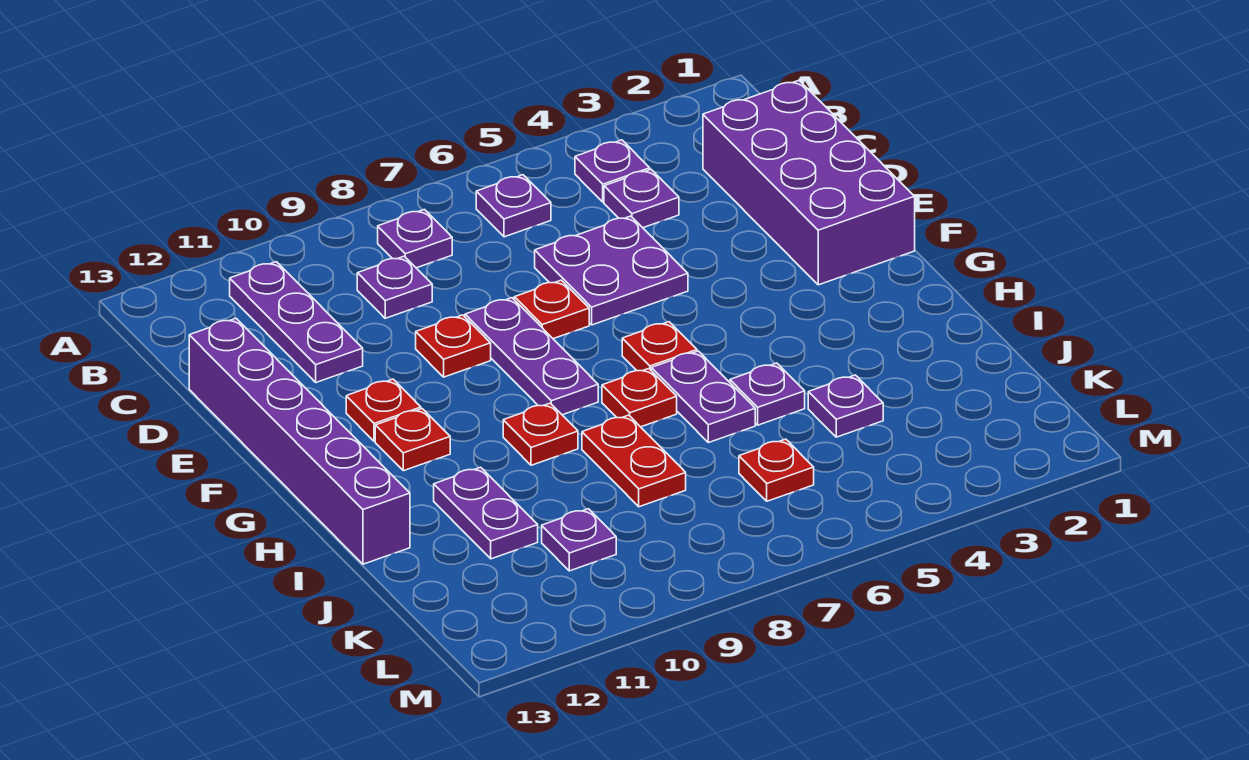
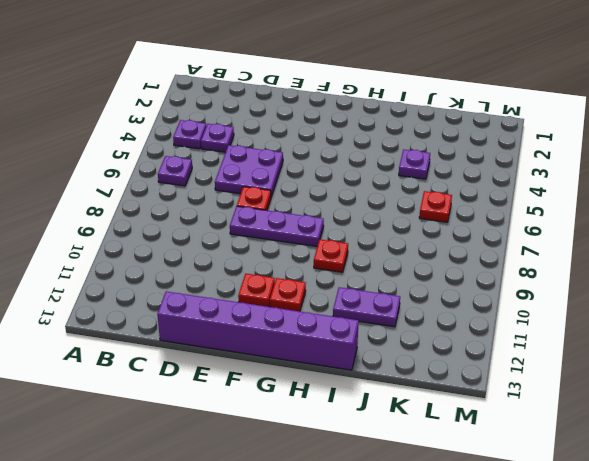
none -> purple plate B8 level 1
none -> purple plate B11:D11 level 1
none -> purple brick C1:F2 level 1

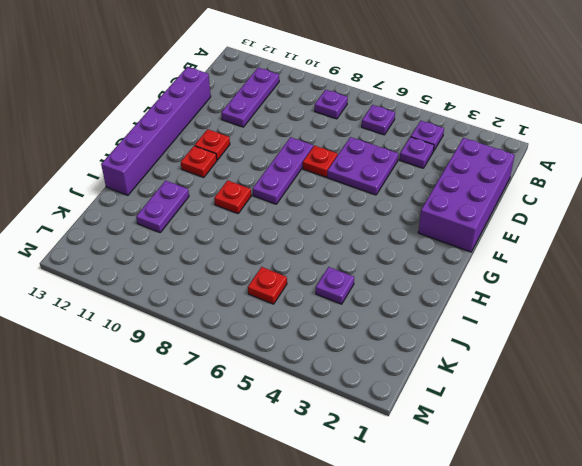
none -> purple plate C9 level 1
none -> red plate E9 level 1
none -> red plate G6 level 1

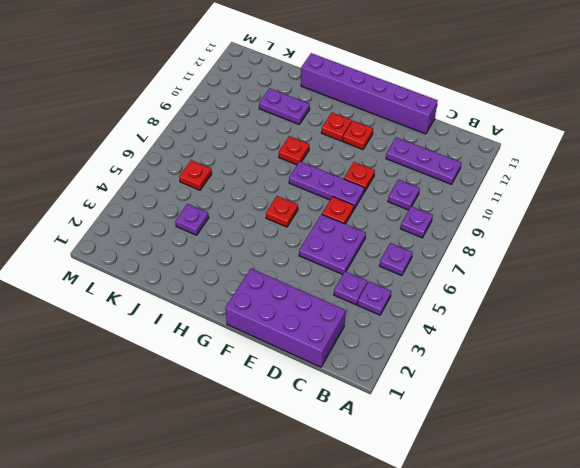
none -> purple plate H6:I6 level 1
none -> red plate H7 level 1
none -> purple plate I5 level 1

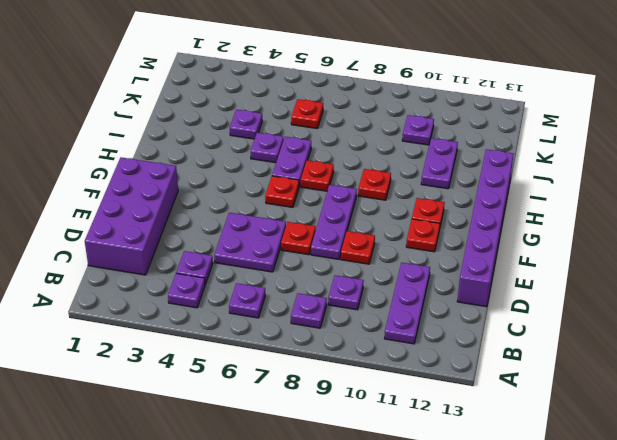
none -> red plate I8:J8 level 1

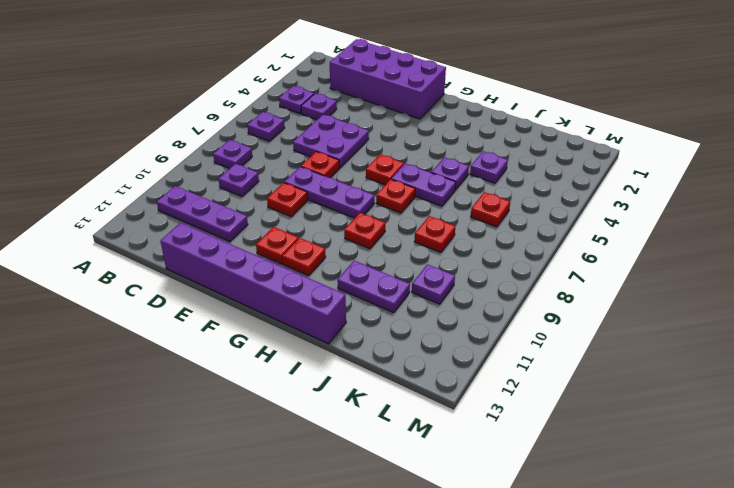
red plate J8 level 1 -> red plate I8:J8 level 1

